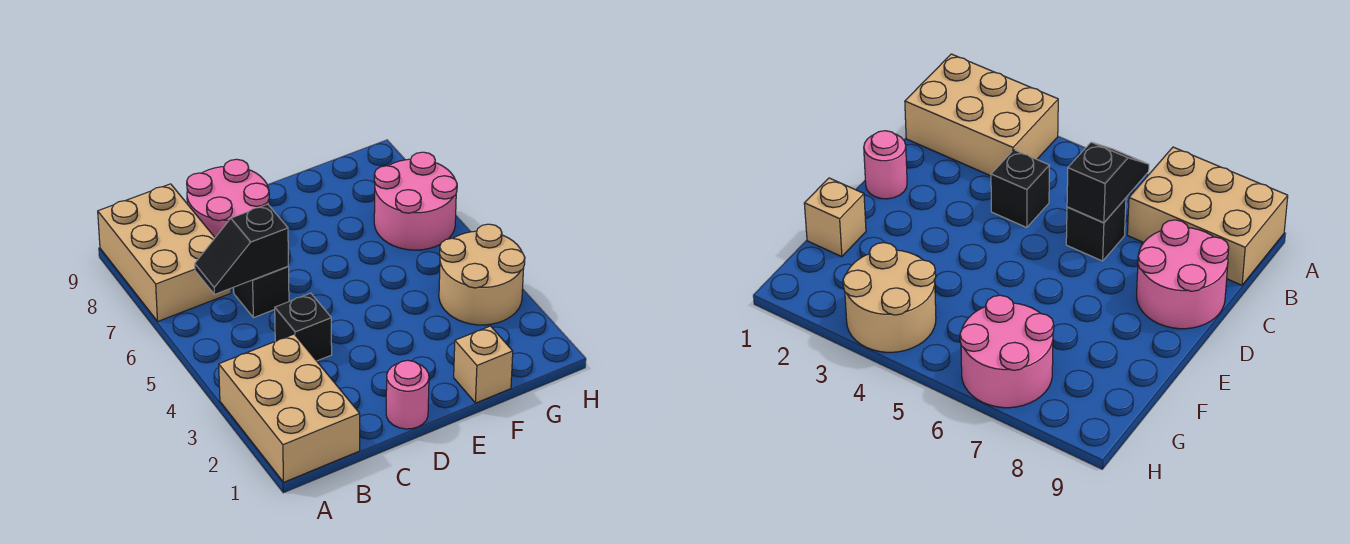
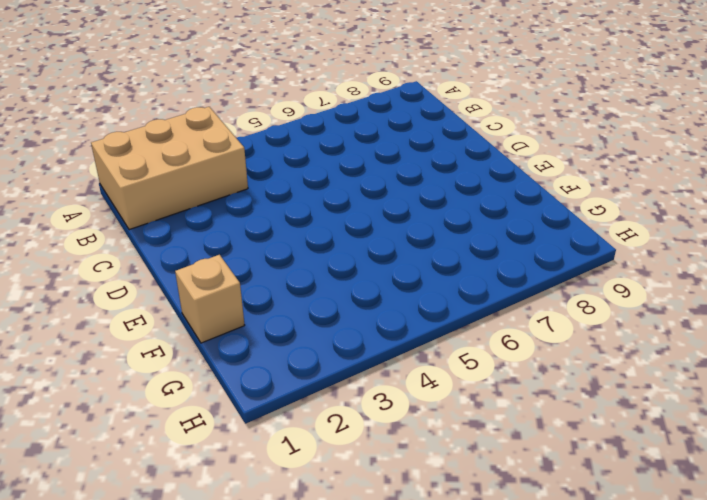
none -> tan brick A7:B9 level 1
none -> black brick C4 level 1

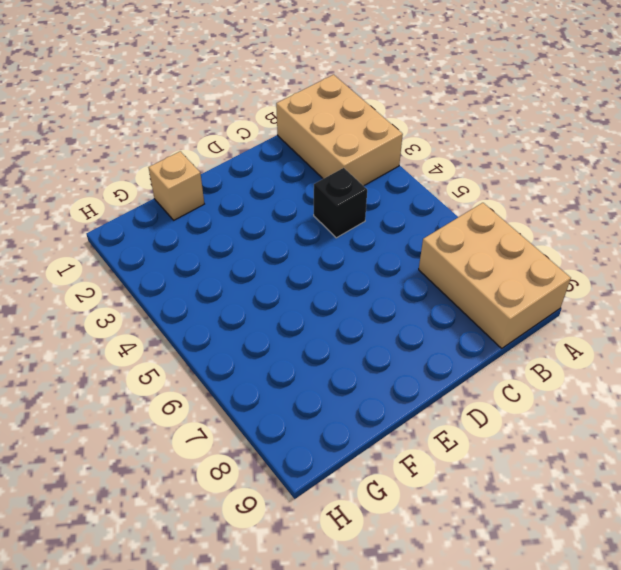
none -> black brick C6 level 1
none -> pink round brick C8:D9 level 1

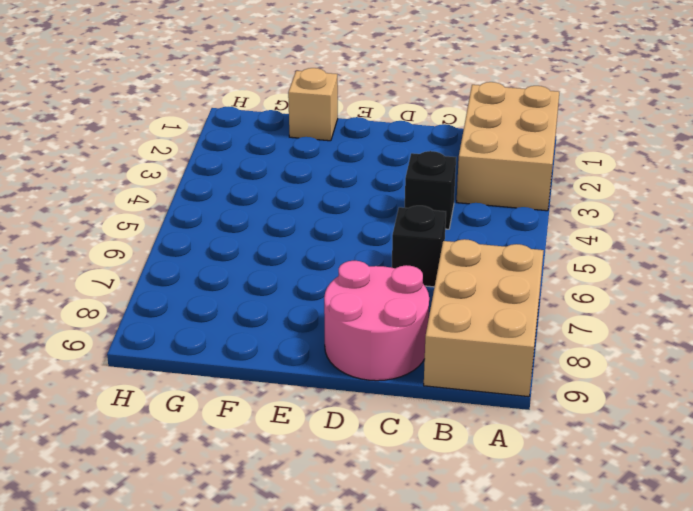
none -> pink round brick D1 level 1
none -> tan round brick G3:H4 level 1

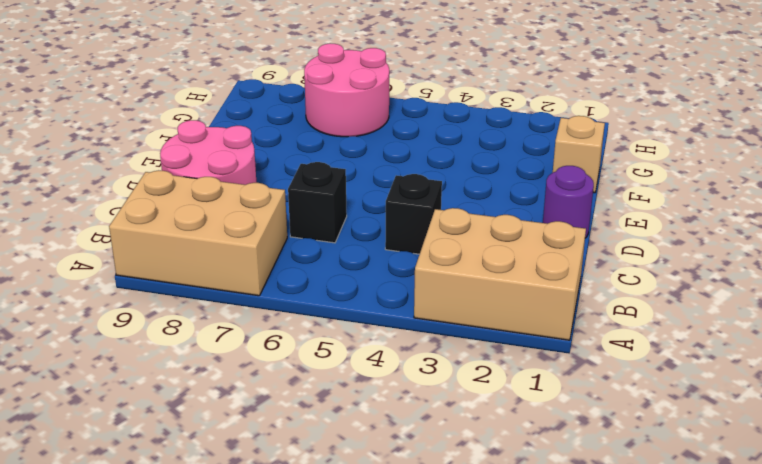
purple round brick D1 level 1 -> pink round brick D1 level 1
none -> tan round brick G3:H4 level 1
none -> black slope B6:C6 level 2 top C

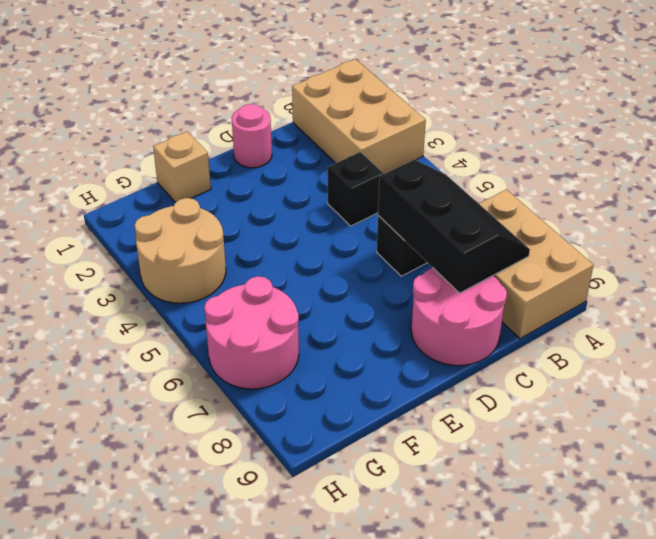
black slope B6:C8 level 2 top C -> black slope B6:C6 level 2 top C

